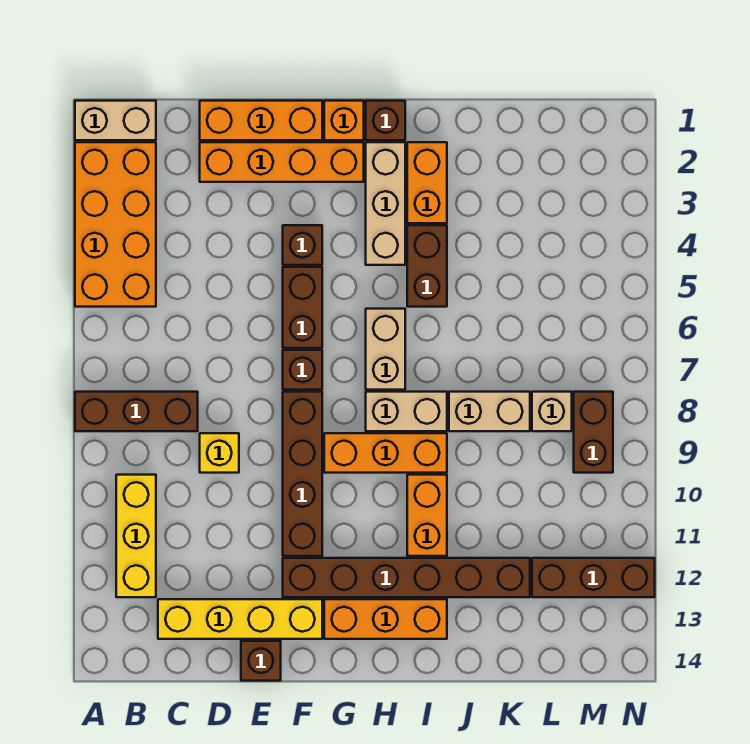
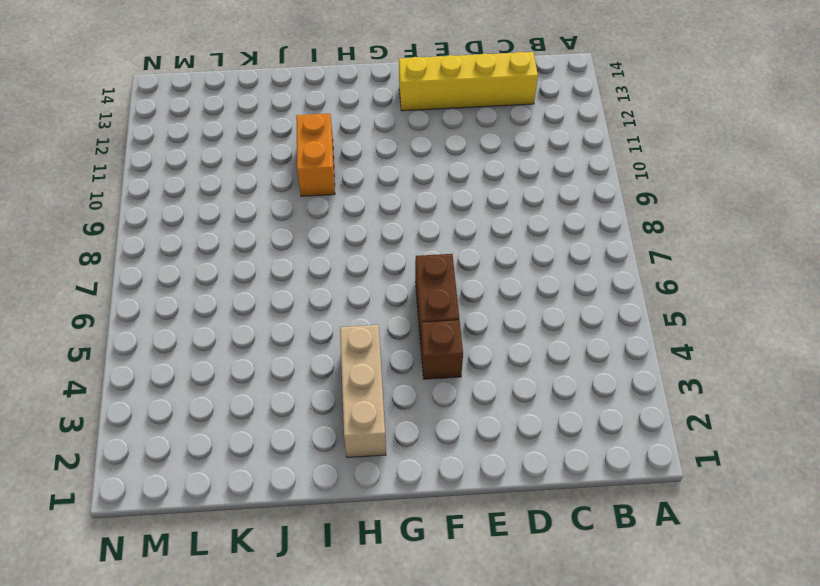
none -> tan brick A1:B1 level 1
none -> orange brick A2:B5 level 1
none -> brown brick A8:C8 level 1

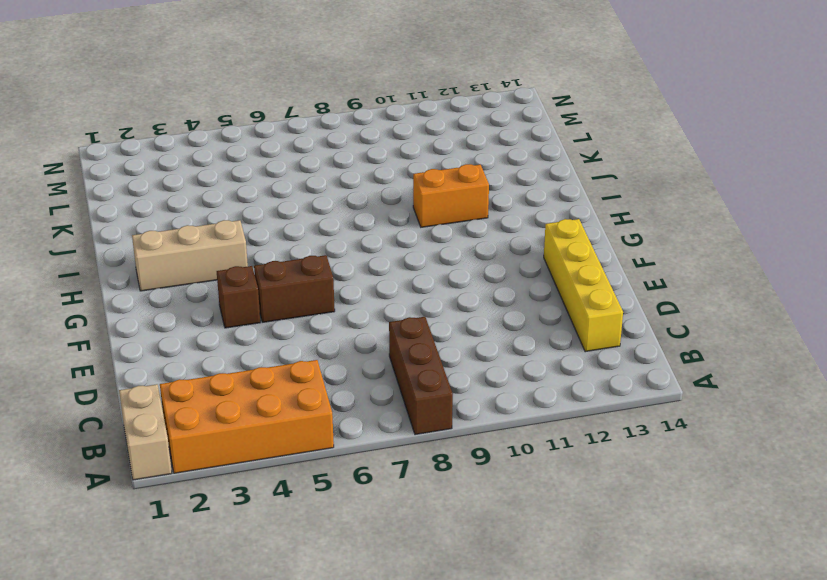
none -> yellow brick B10:B12 level 1
none -> orange brick D1:F1 level 1
none -> orange brick D2:G2 level 1

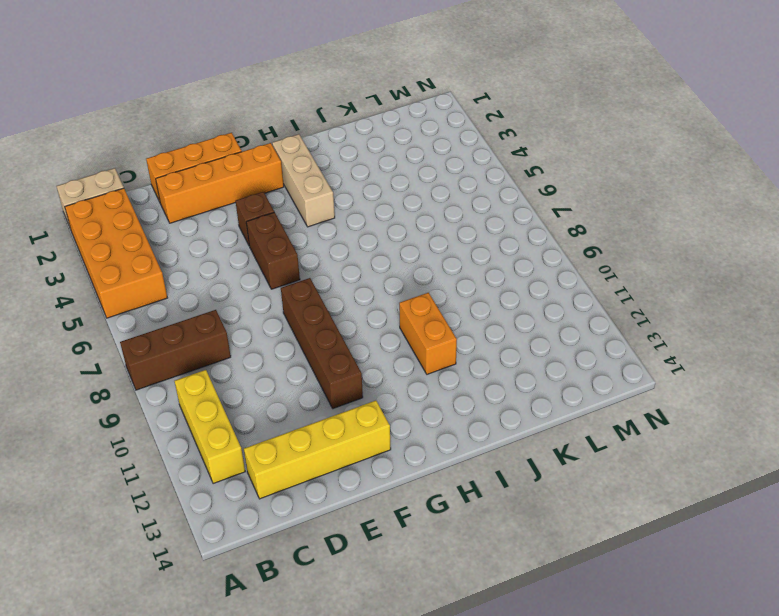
none -> yellow brick D9 level 1
none -> brown brick E14 level 1
none -> brown brick F7 level 1

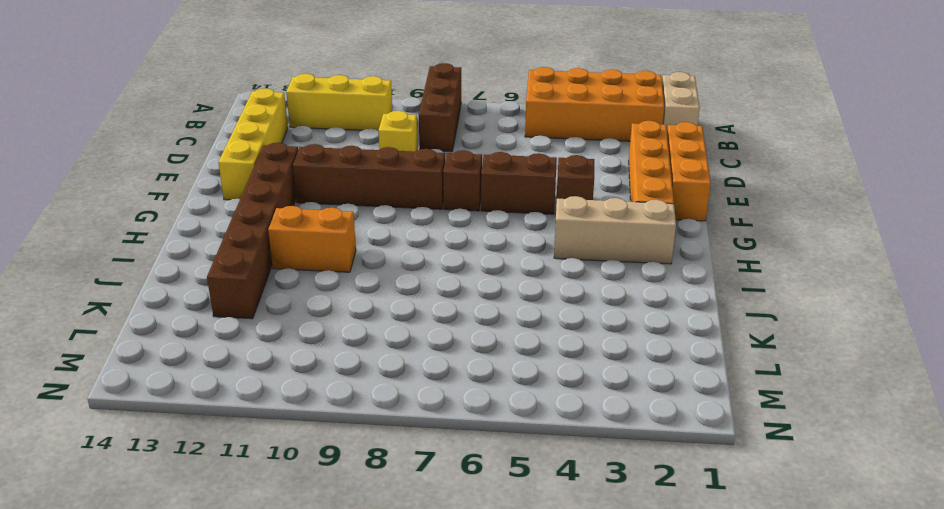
none -> brown brick E14 level 1
none -> orange brick G1 level 1
none -> orange brick G9:I9 level 1

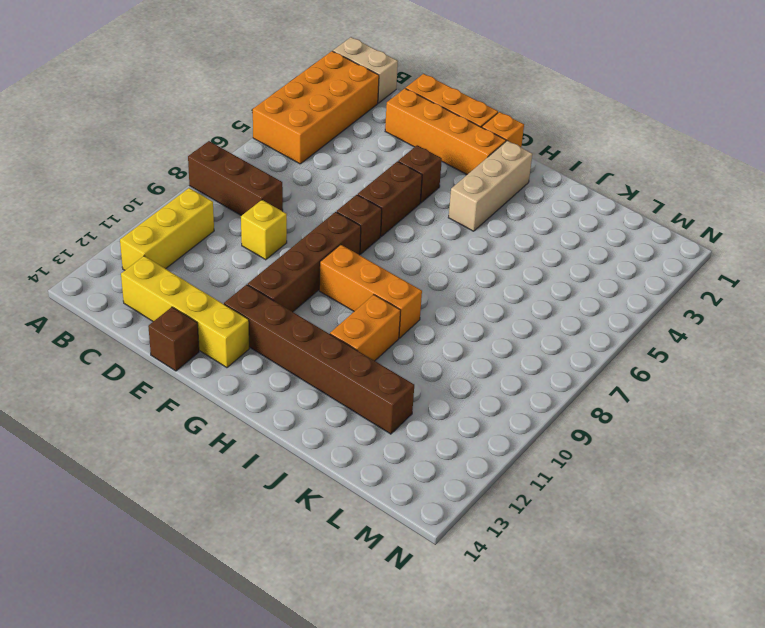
none -> orange brick G13:I13 level 1
none -> brown brick H1 level 1
none -> tan brick H6:H7 level 1

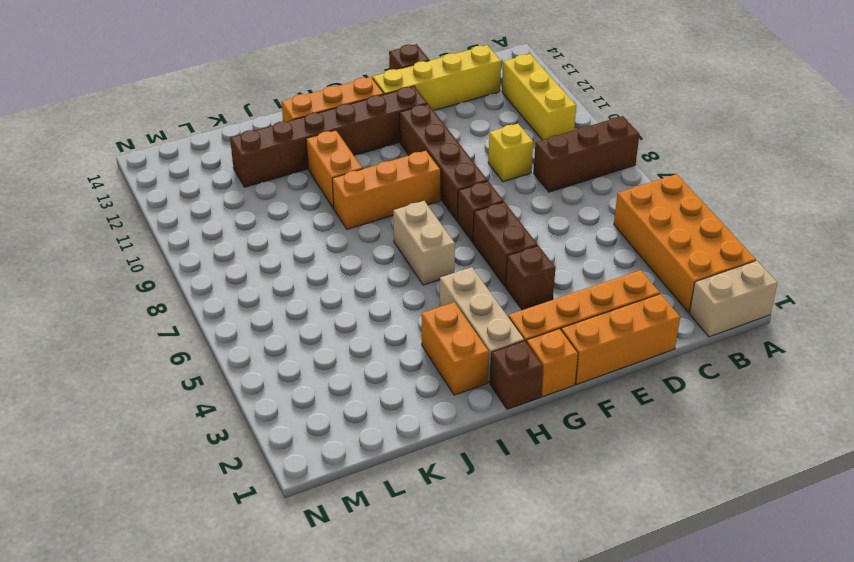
none -> tan brick H8:I8 level 1
none -> brown brick I4:I5 level 1
none -> tan brick J8:K8 level 1

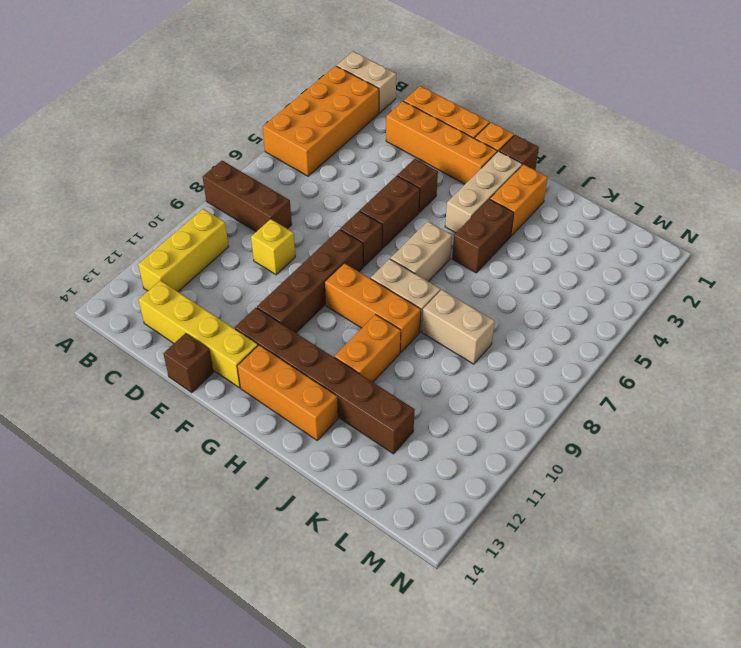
none -> tan brick L8 level 1
none -> brown brick L12:N12 level 1
none -> brown brick M8:M9 level 1

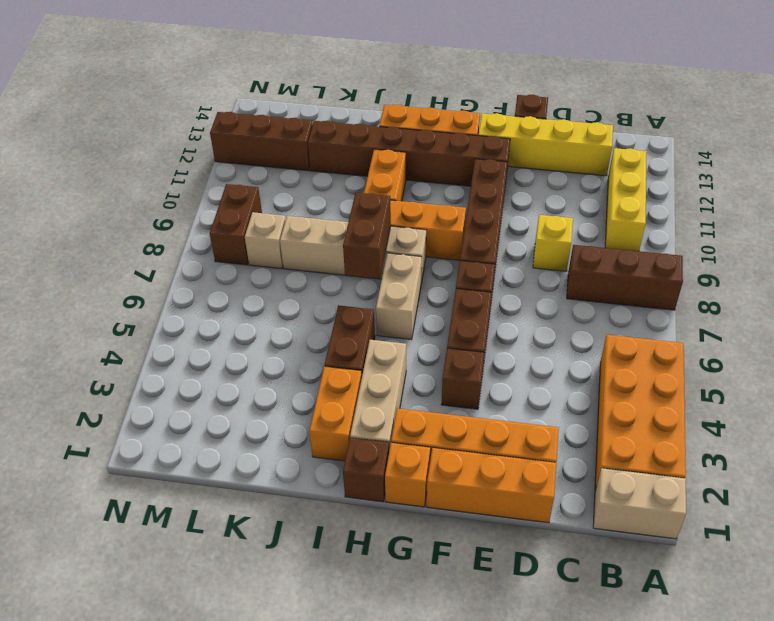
brown brick I7:I8 level 2 -> none

